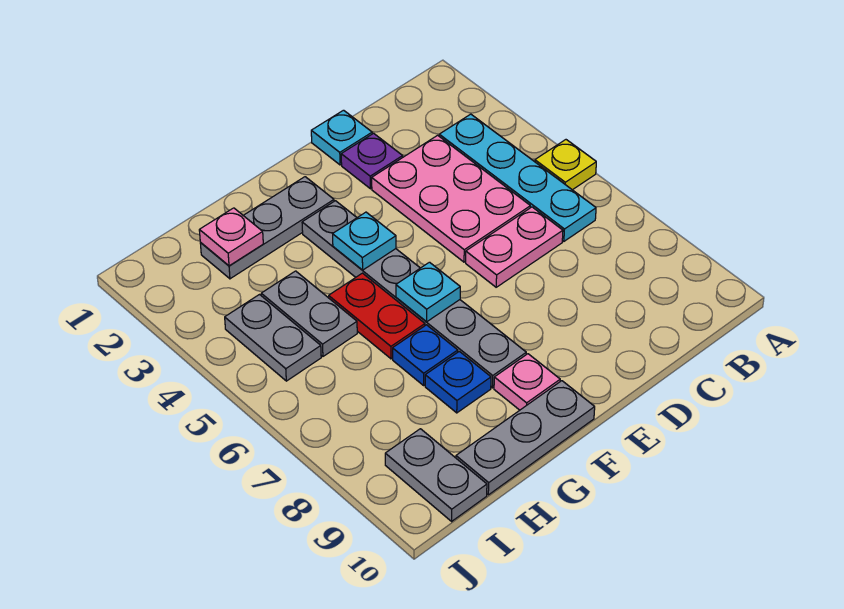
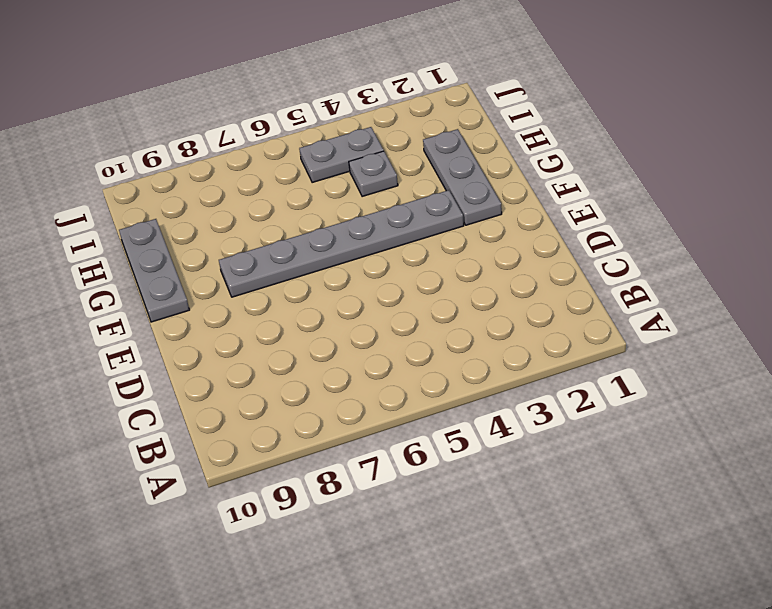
grey plate H4 level 1 -> grey plate H4:H5 level 1
none -> yellow plate A5 level 1
none -> cyan plate B3:B6 level 1
none -> pink plate C3:D5 level 1

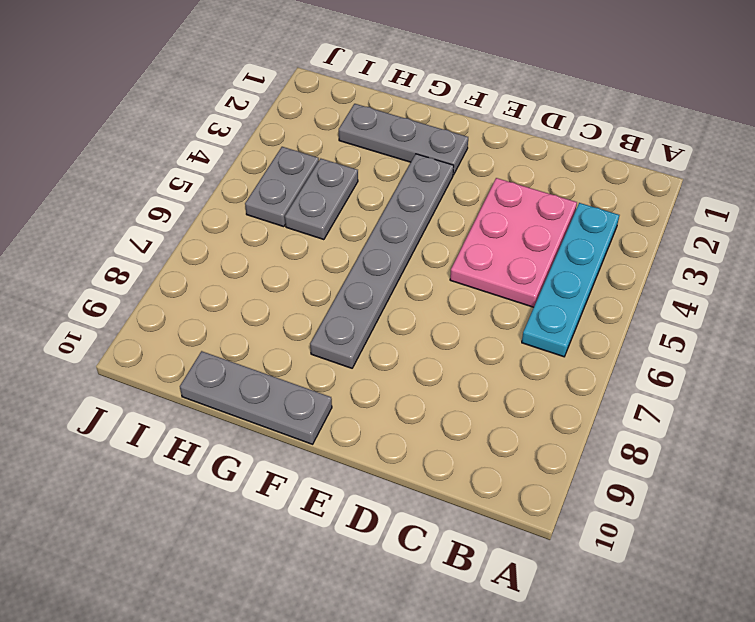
none -> yellow plate A5 level 1
none -> pink plate C6:D6 level 1
none -> cyan plate D1 level 1

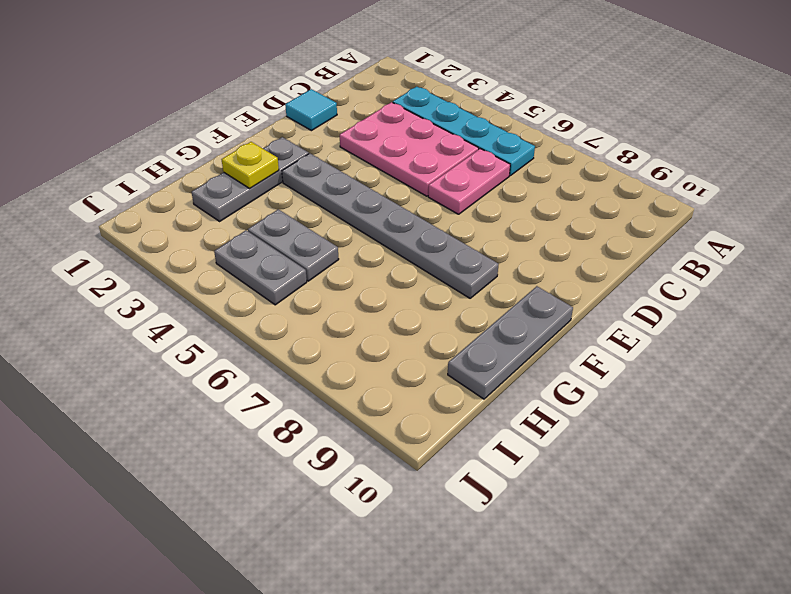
cyan tile D1 level 1 -> cyan plate D1 level 1
yellow plate G2 level 2 -> yellow plate A5 level 1
none -> purple plate D2 level 1
none -> pink plate F9 level 1
none -> red plate G5:G6 level 1

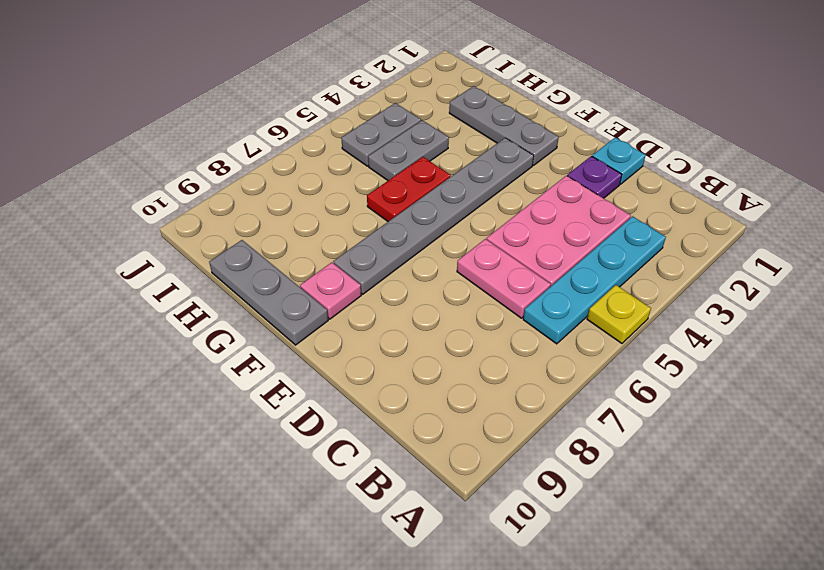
none -> blue plate G7 level 1
none -> blue plate G8 level 1
none -> grey plate I9:I10 level 1

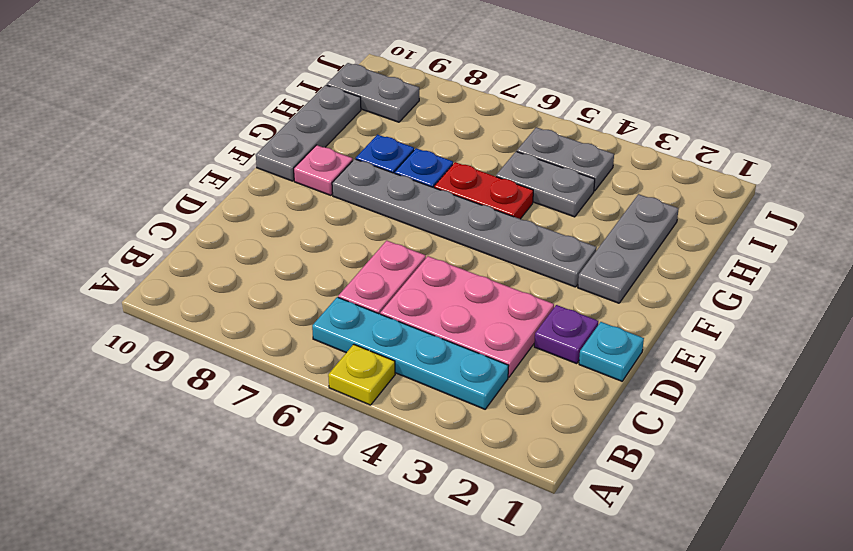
none -> cyan plate F4 level 2
none -> cyan plate F6 level 2
none -> pink plate H2 level 2

